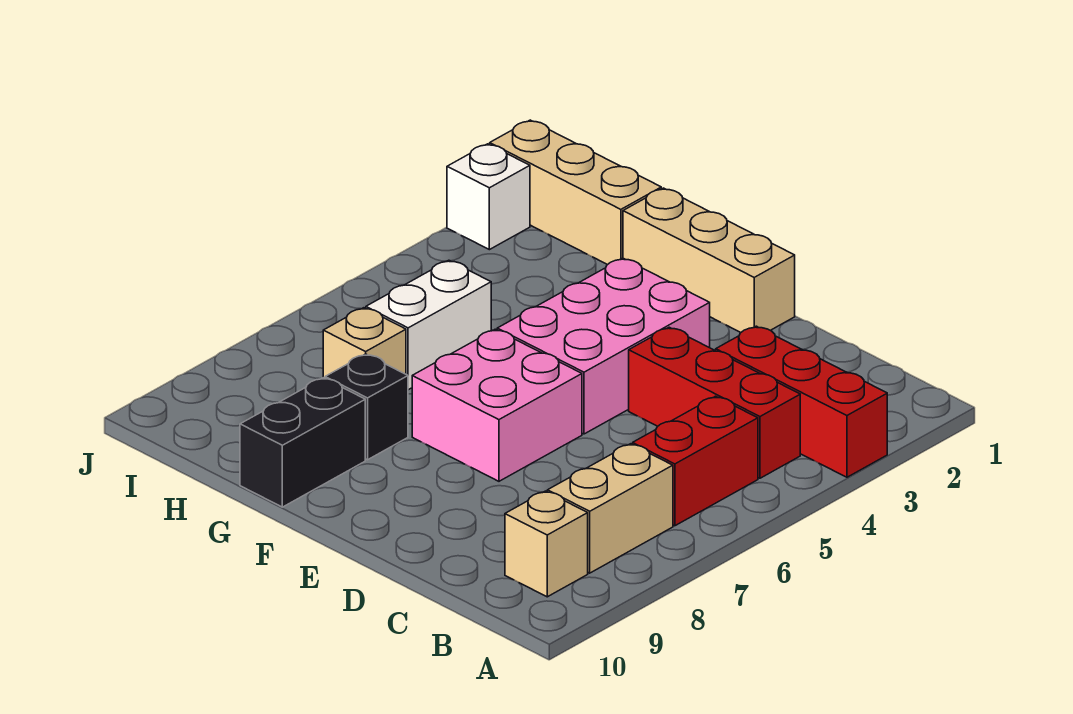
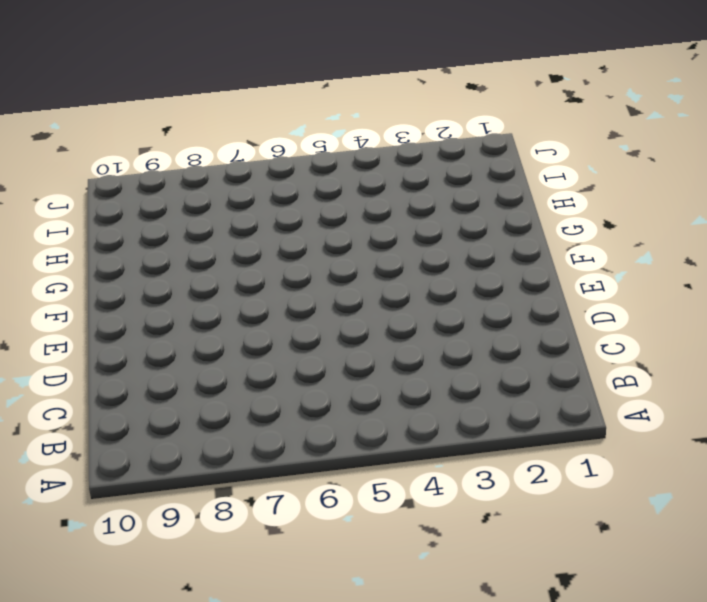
none -> red brick A3:C3 level 1
none -> red brick B4:D4 level 1
none -> red brick B5:B6 level 1

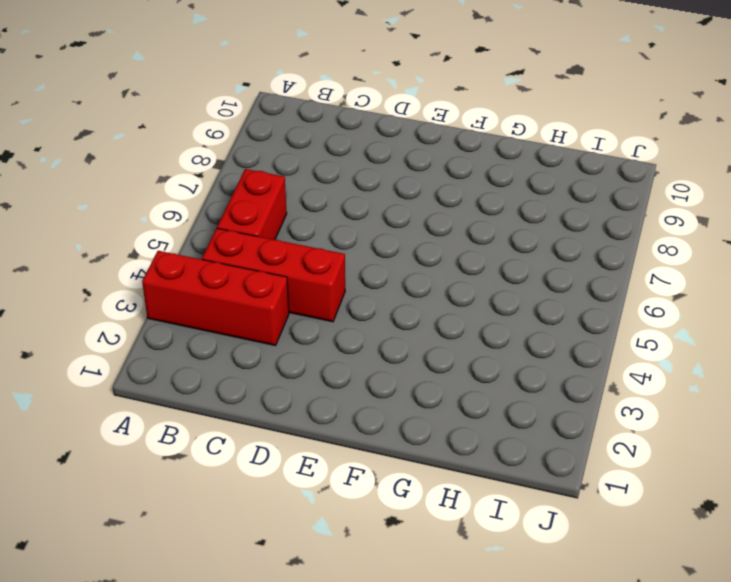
none -> tan brick B7:B8 level 1
none -> tan brick B9 level 1
none -> tan brick E1:G1 level 1

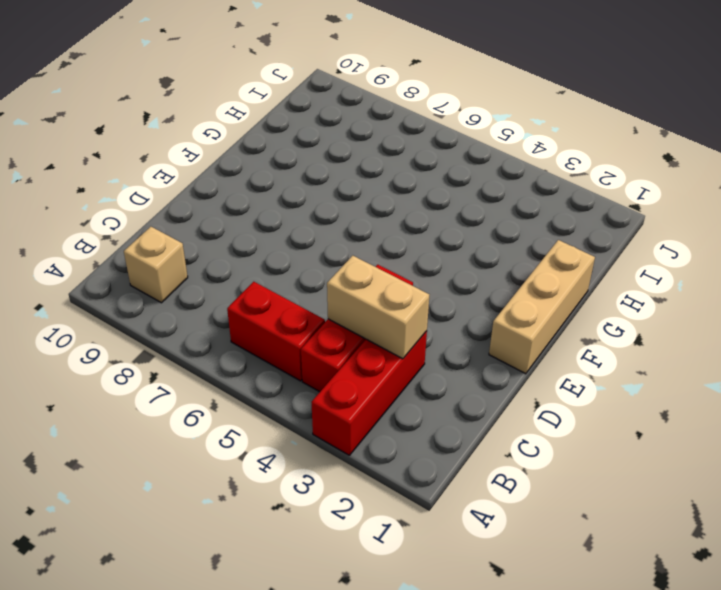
tan brick C3:C4 level 2 -> tan brick B7:B8 level 1
none -> pink brick E3:F5 level 1
none -> pink brick E6:F7 level 1
none -> black brick G8 level 1

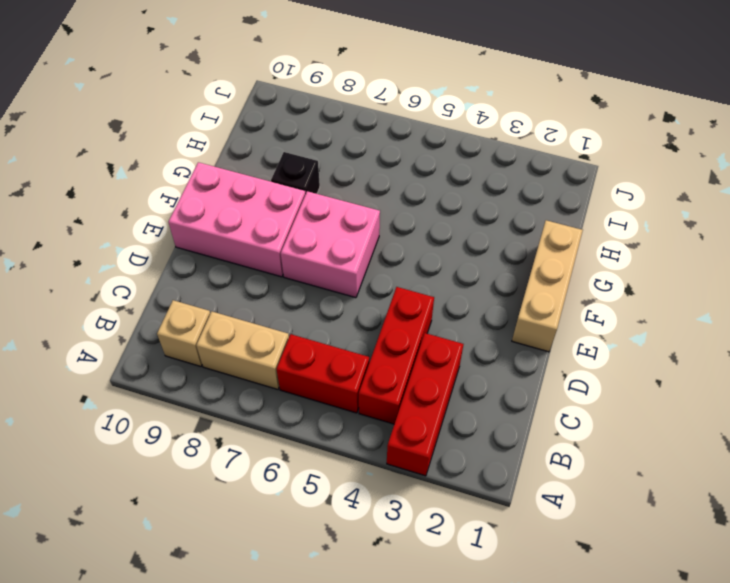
pink brick E8:F10 level 1 -> pink brick E3:F5 level 1
none -> black brick G9:G10 level 1
none -> tan brick H1:J1 level 1
none -> white brick H5:H6 level 1

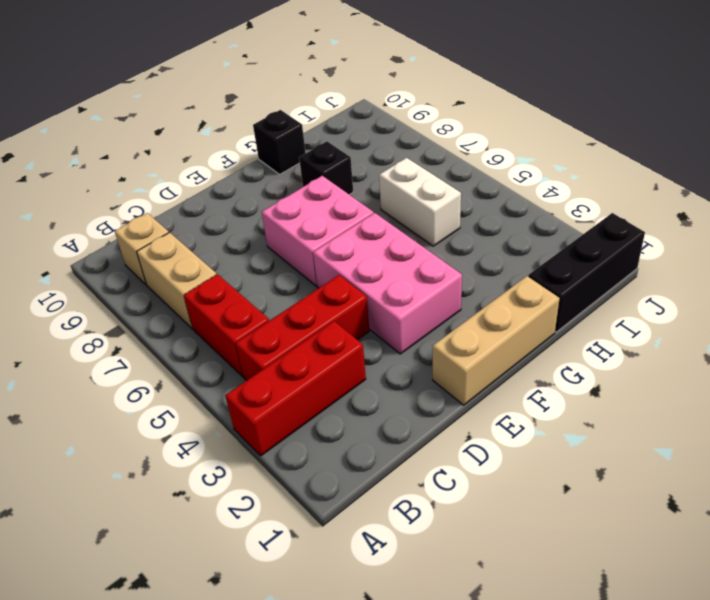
black brick G10 level 1 -> black brick G9:G10 level 1
black brick H1:J1 level 1 -> tan brick H1:J1 level 1
none -> tan brick H7 level 1
none -> white brick J2 level 1

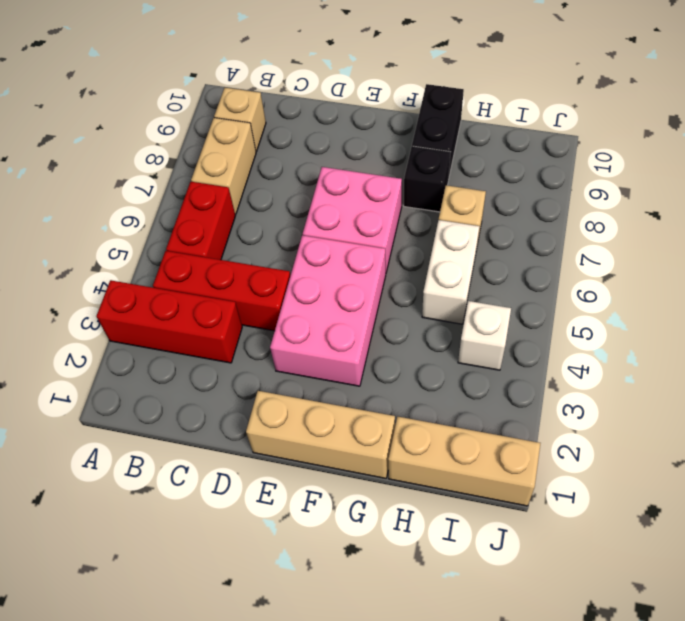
white brick I4 level 1 -> white brick J2 level 1

